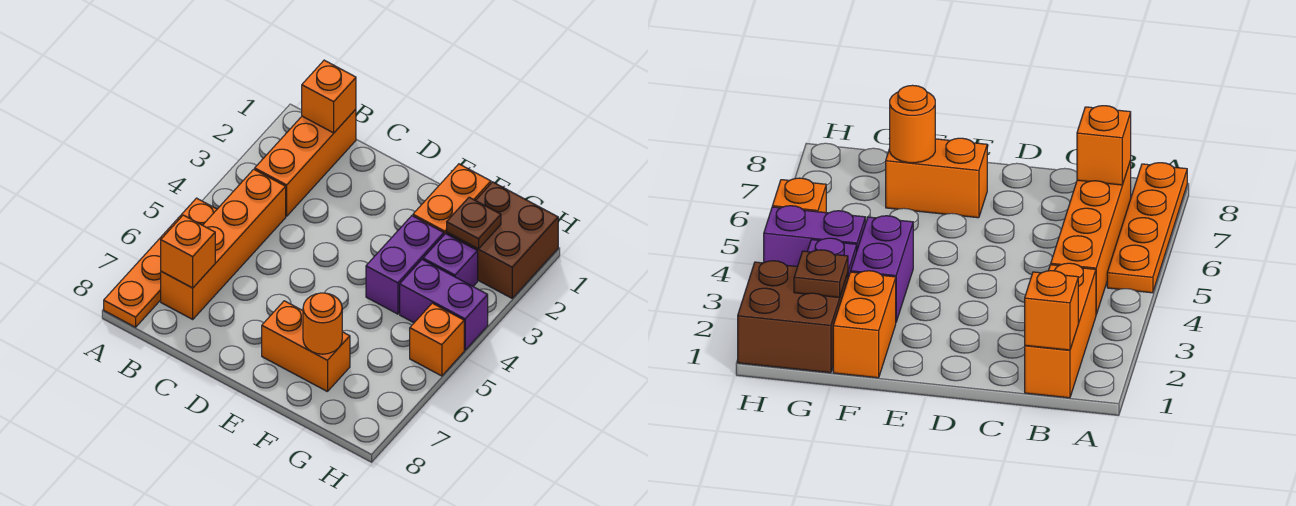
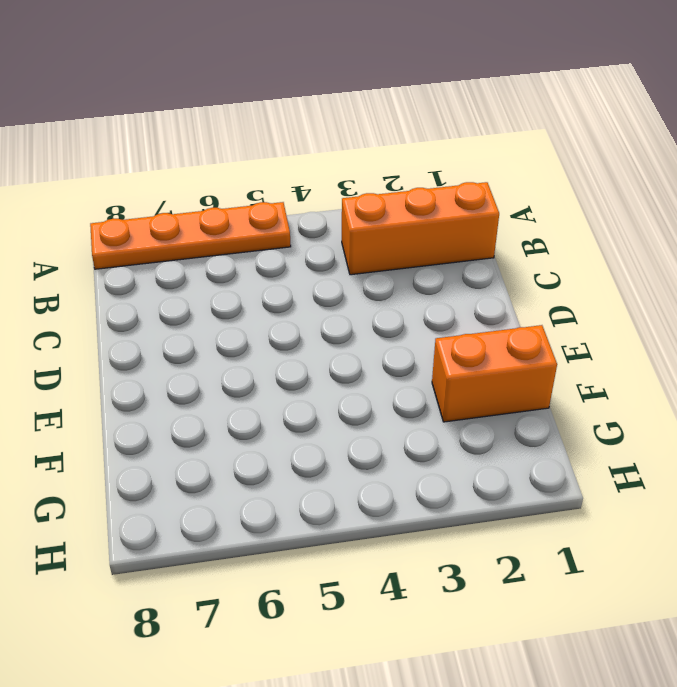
none -> orange brick B4:B7 level 1
none -> orange brick E7:F7 level 1
none -> purple brick F3:F4 level 1

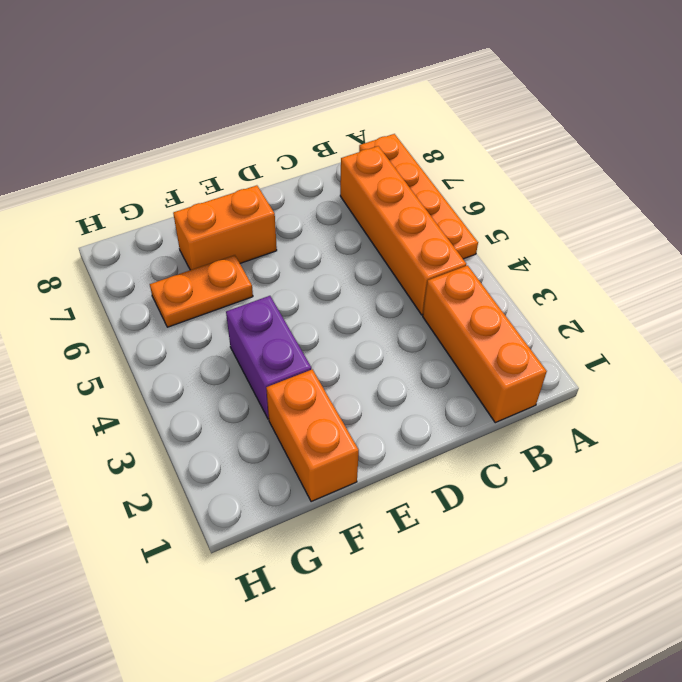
orange plate F6:G6 level 1 -> none
none -> brown brick G1:H2 level 1
none -> purple brick G3 level 1
none -> purple brick G4:H4 level 1

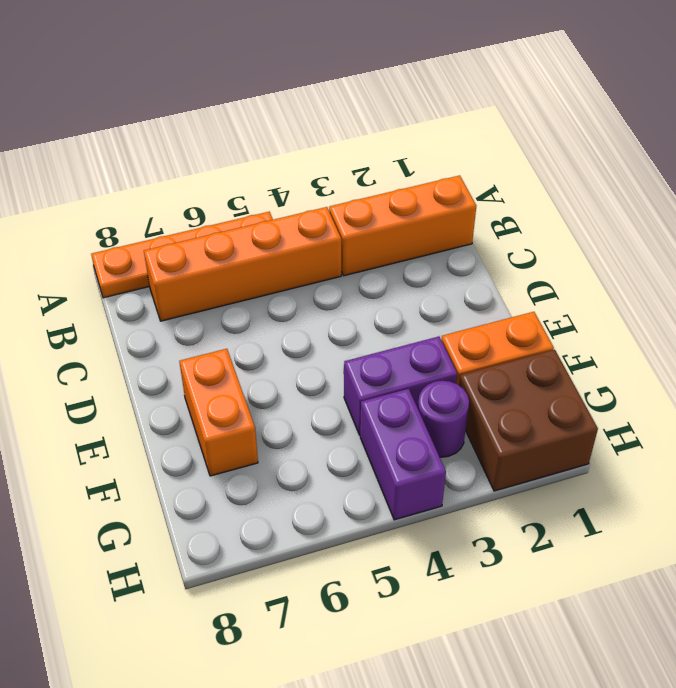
purple round brick G3 level 1 -> purple brick G3 level 1
none -> orange brick H5 level 1
none -> orange brick B1 level 2
none -> orange brick B7 level 2

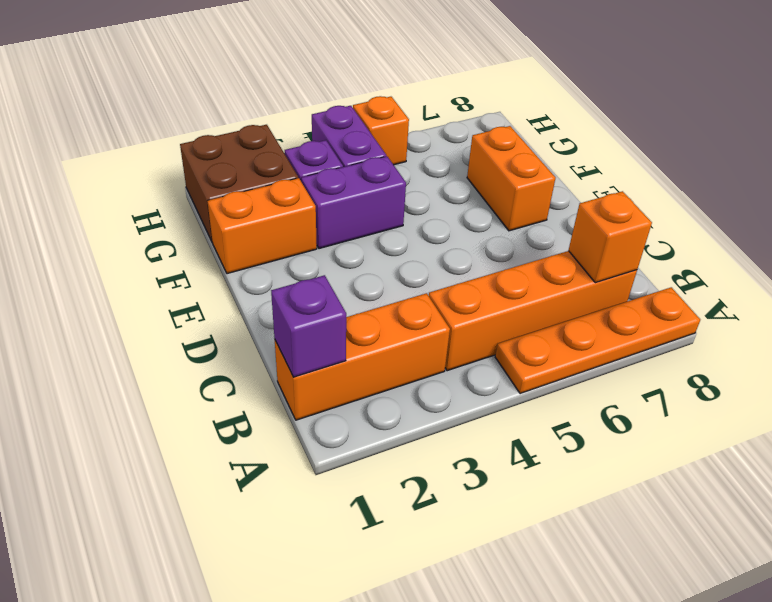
purple brick B1 level 2 -> orange brick B1 level 2
none -> orange round brick F7 level 2
none -> brown plate G2 level 2

